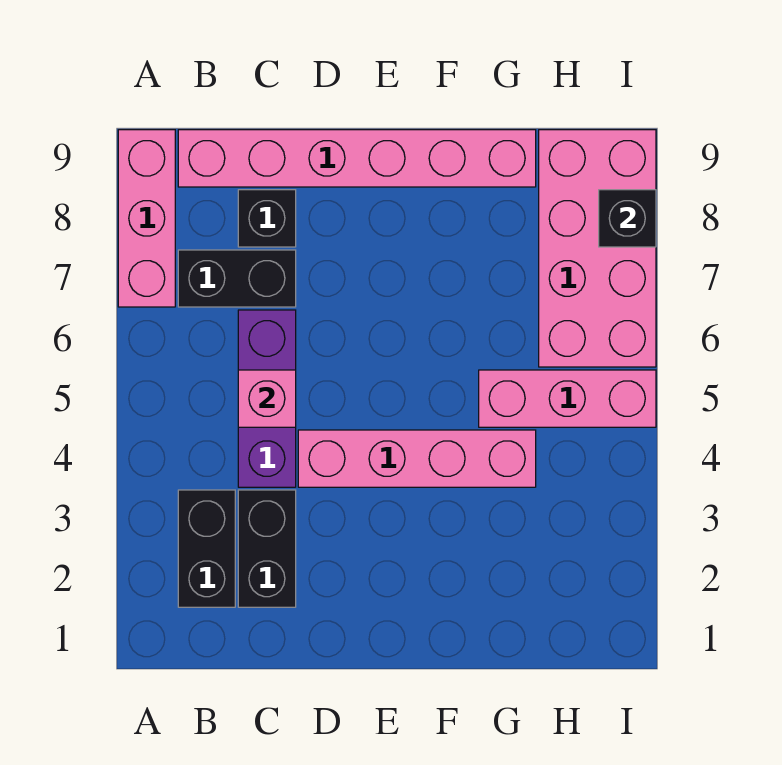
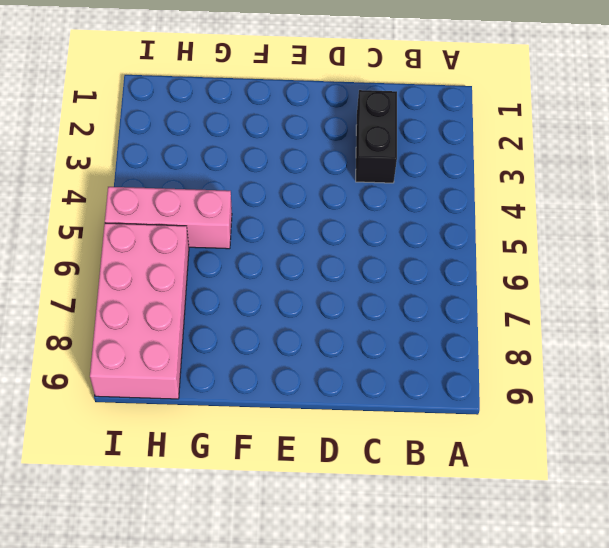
none -> pink brick A7:A9 level 1
none -> black brick B2:B3 level 1
none -> black brick B7:C7 level 1

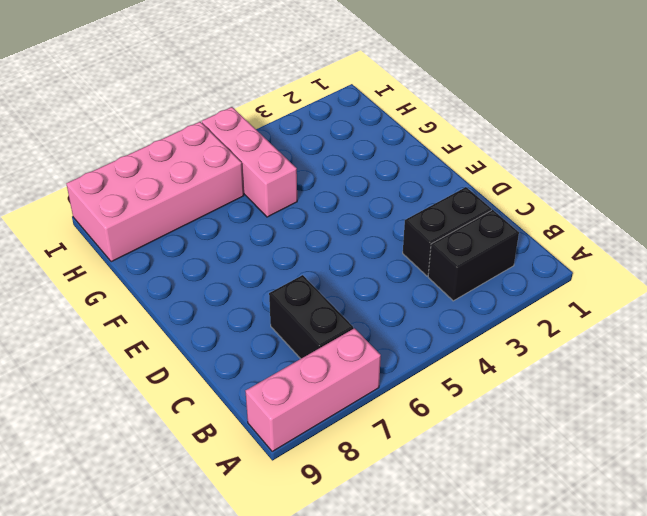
none -> pink brick B9:G9 level 1
none -> purple brick C4:C6 level 1
none -> black brick C8 level 1

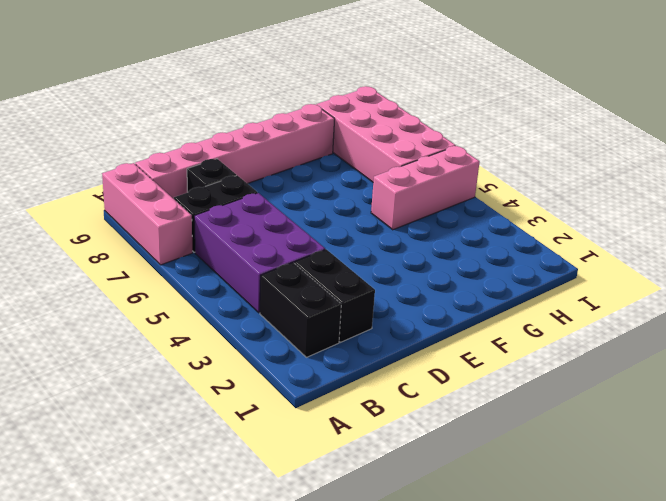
purple brick B4:C6 level 1 -> purple brick C4:C6 level 1
none -> pink brick D4:G4 level 1
none -> pink brick C5 level 2
none -> black brick I8 level 2

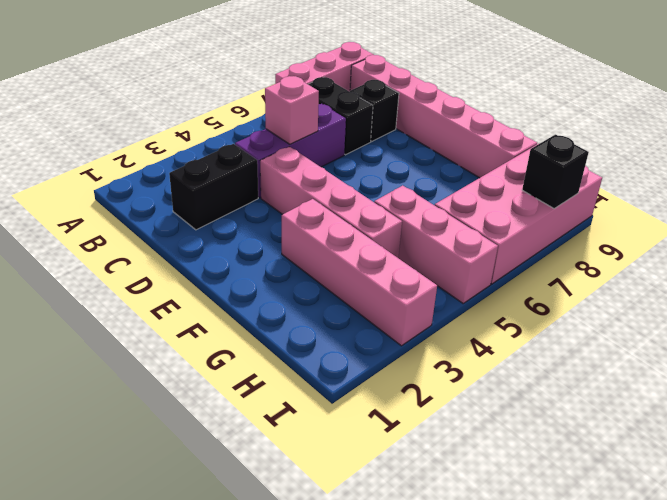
pink brick F3:I3 level 1 -> none
none -> black brick B2:B3 level 1

